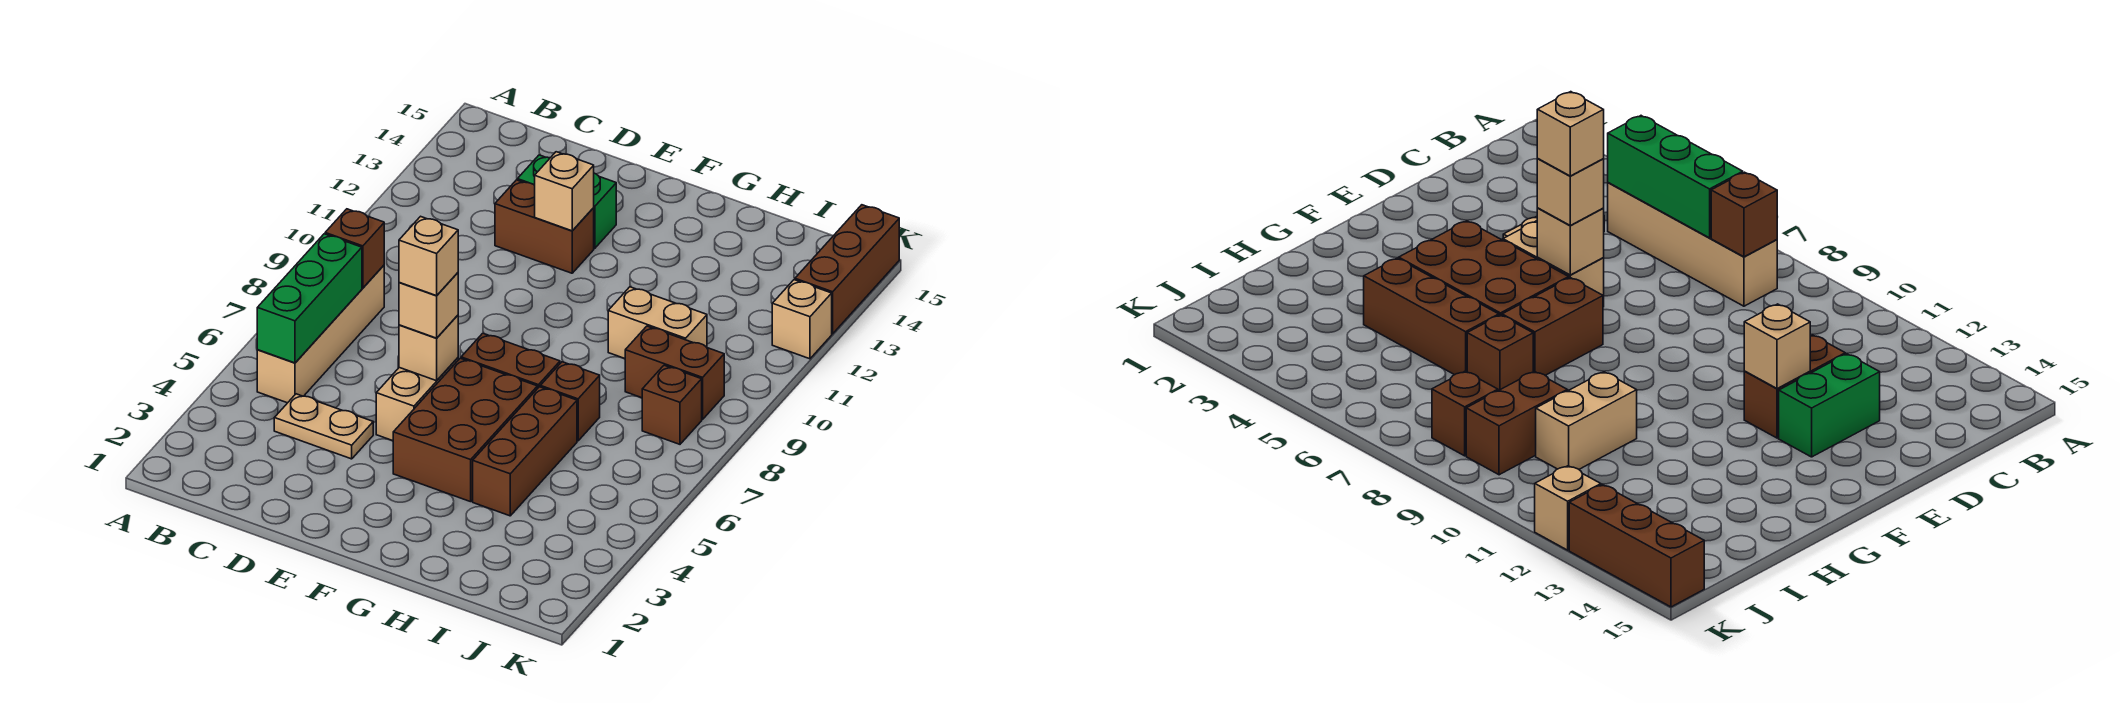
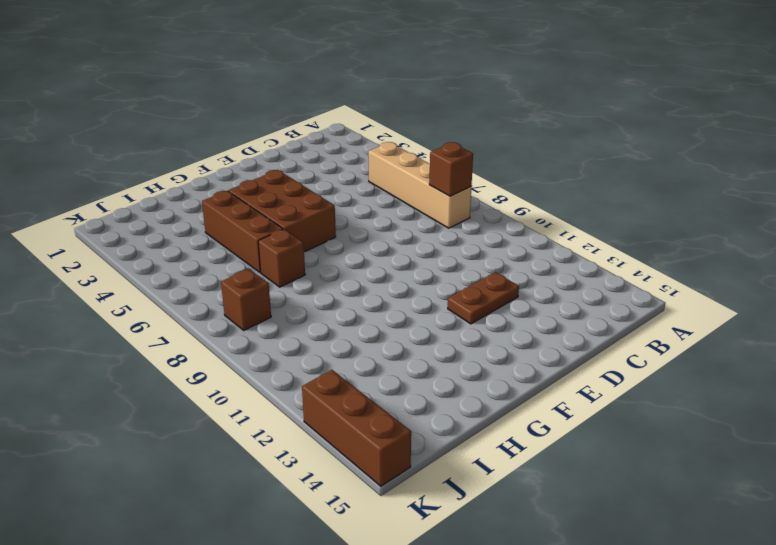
brown plate D12:E12 level 1 -> brown brick D12:E12 level 1
none -> tan plate C4:D4 level 1
none -> green brick D13:E13 level 1
none -> tan brick E5:E6 level 1

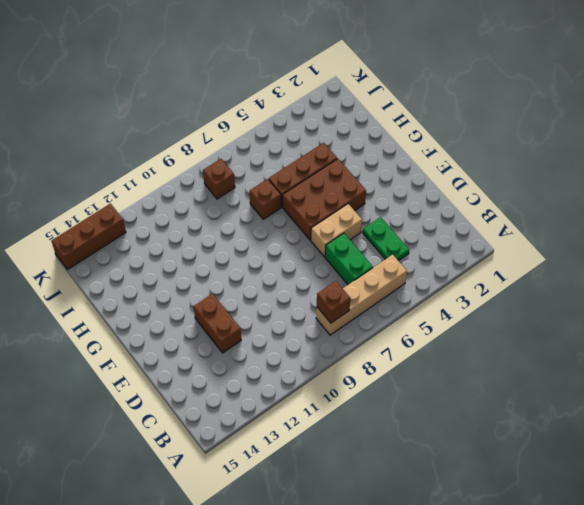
green plate C4:D4 level 1 -> tan plate C4:D4 level 1
green brick C6:D6 level 1 -> green brick D13:E13 level 1
none -> brown brick F7:G7 level 1
none -> tan brick H10:I10 level 1
none -> brown brick I9:J9 level 1

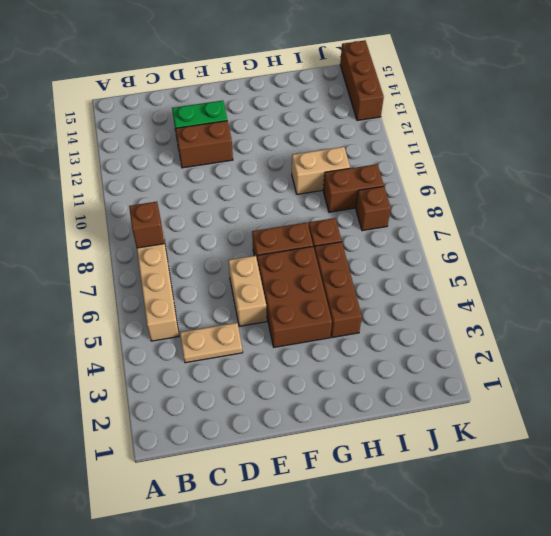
none -> tan brick K12 level 1
none -> green brick B5:B7 level 2
none -> tan brick E6 level 2

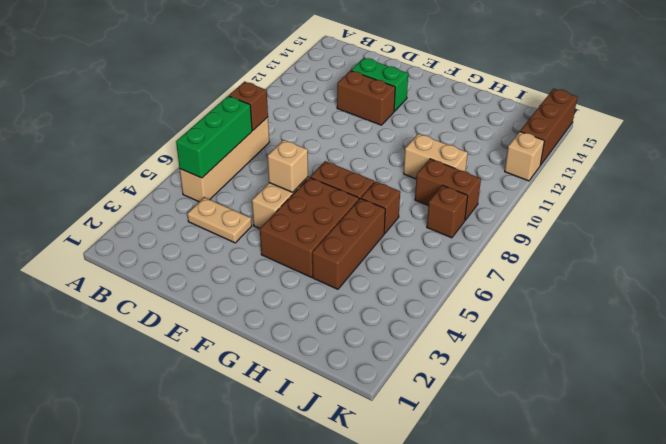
none -> tan brick E12 level 2
none -> tan brick E6 level 3
none -> tan brick E6 level 4

